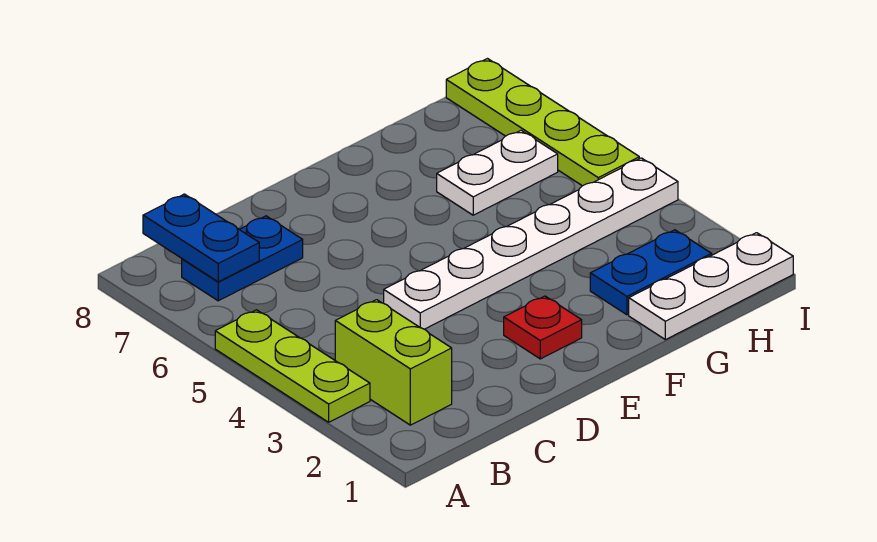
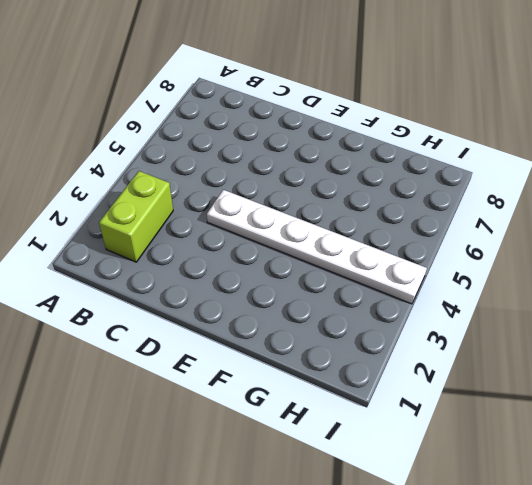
none -> lime plate A3:A5 level 1
none -> blue plate B7:C7 level 1

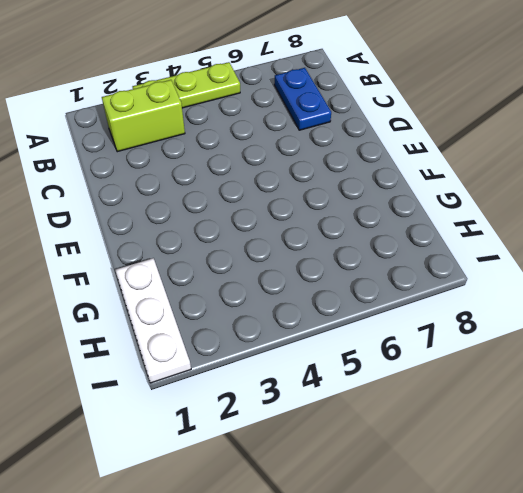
none -> white plate D4:I4 level 1
none -> red plate E2 level 1

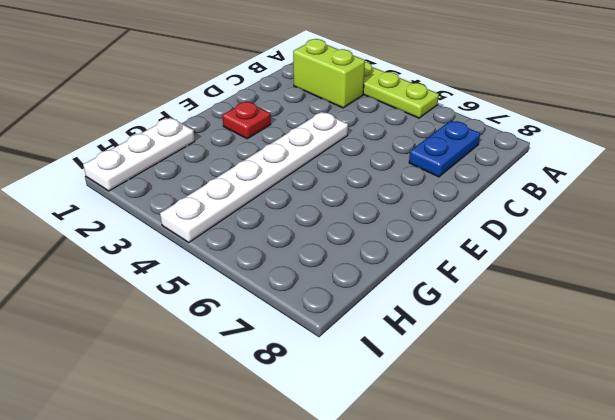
none -> blue plate G2:H2 level 1
none -> white plate G6:H6 level 1

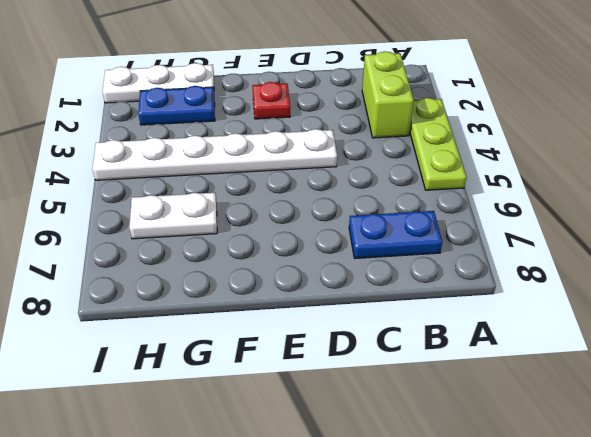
none -> lime plate I5:I8 level 1
none -> blue plate B7:B8 level 2

